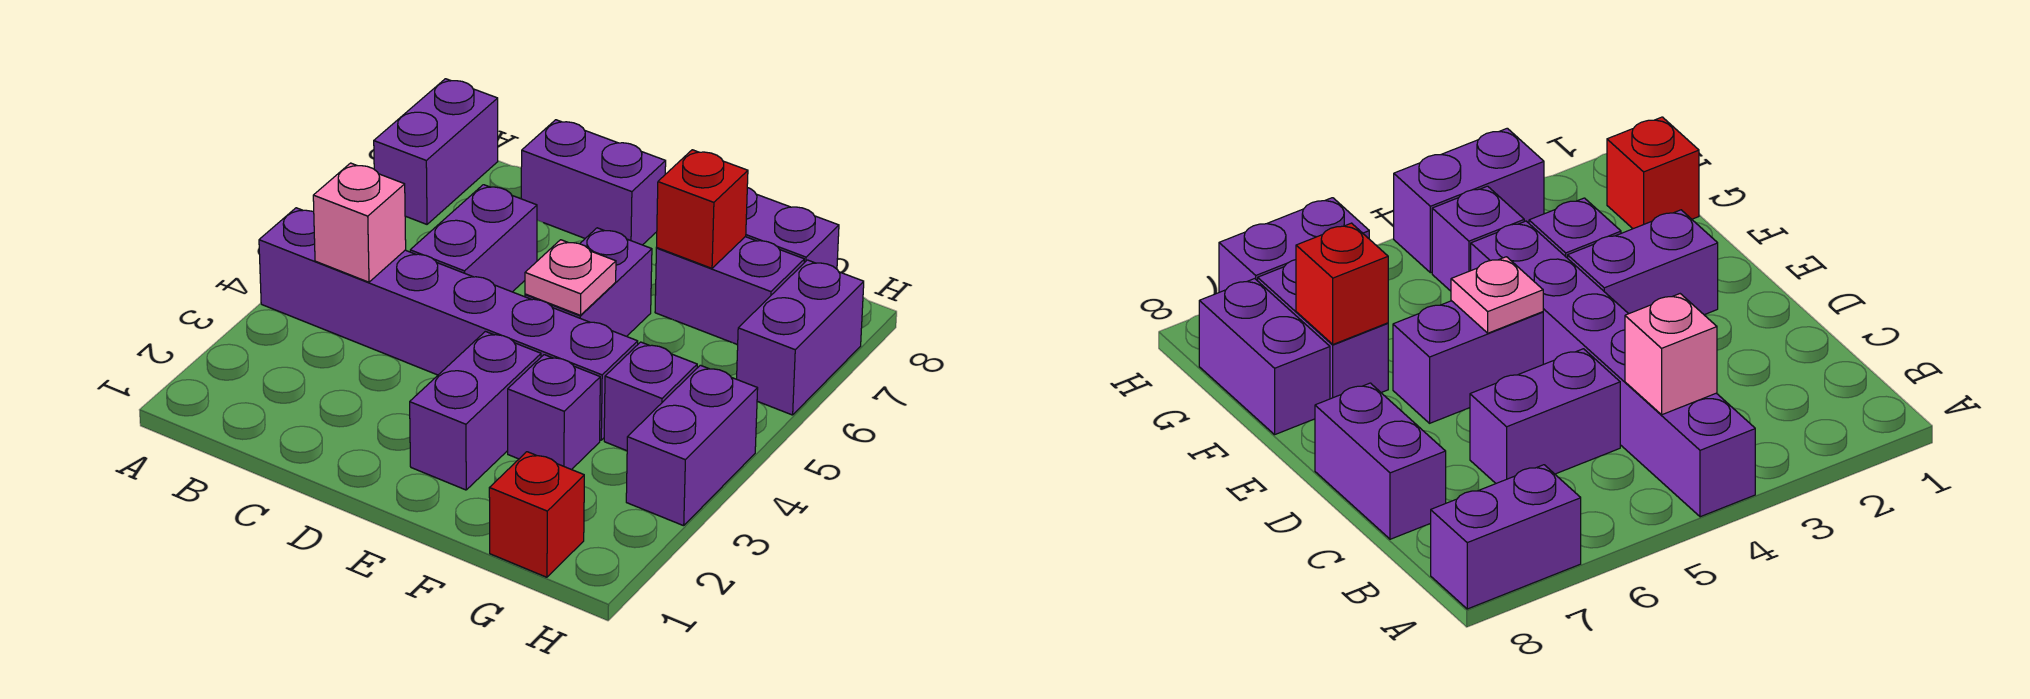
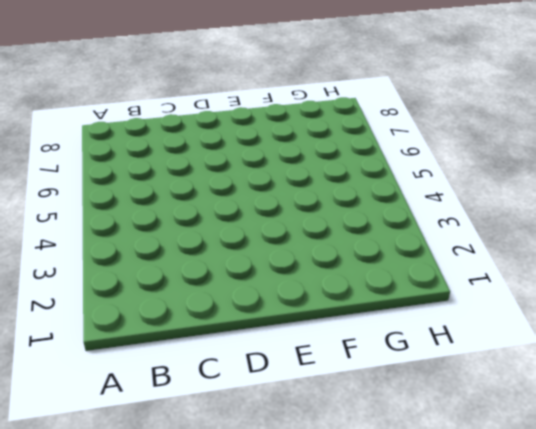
none -> purple brick A4:F4 level 1
none -> purple brick A7:A8 level 1
none -> purple brick C5:C6 level 1

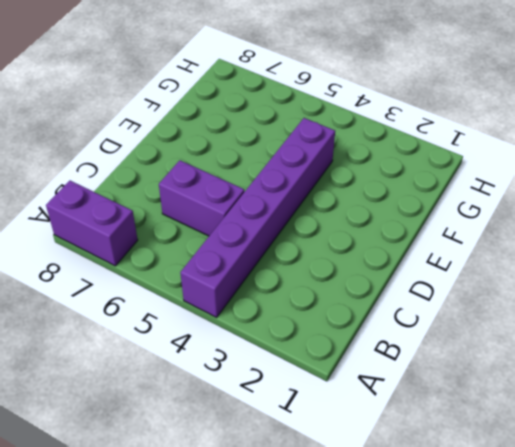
none -> purple brick C8:D8 level 1
none -> purple brick E2:E3 level 1
none -> purple brick E5:E6 level 1

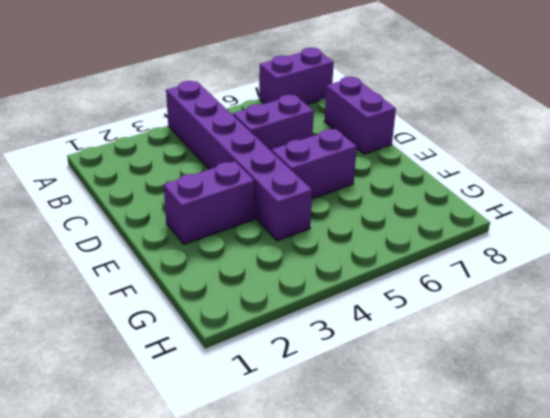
none -> purple brick F3 level 1
none -> purple brick F7:G7 level 1
none -> purple brick F8:G8 level 1

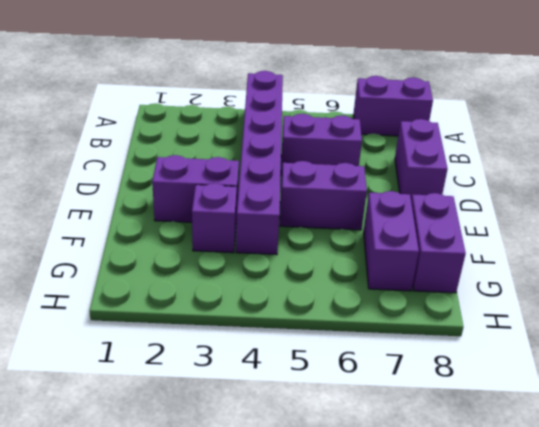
none -> red brick G1 level 1
none -> purple brick G4 level 1
none -> purple brick H3:H4 level 1

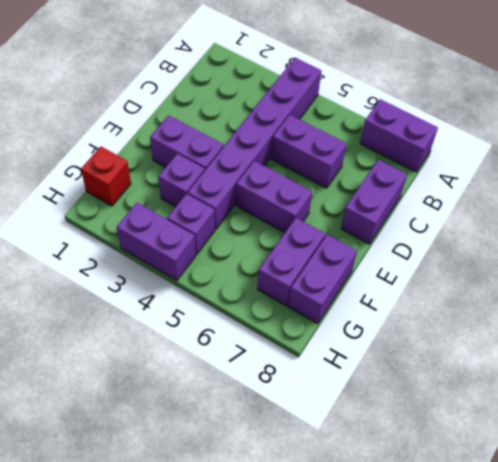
none -> purple brick H6:H7 level 1
none -> pink brick B4 level 2
none -> pink plate E5 level 2

